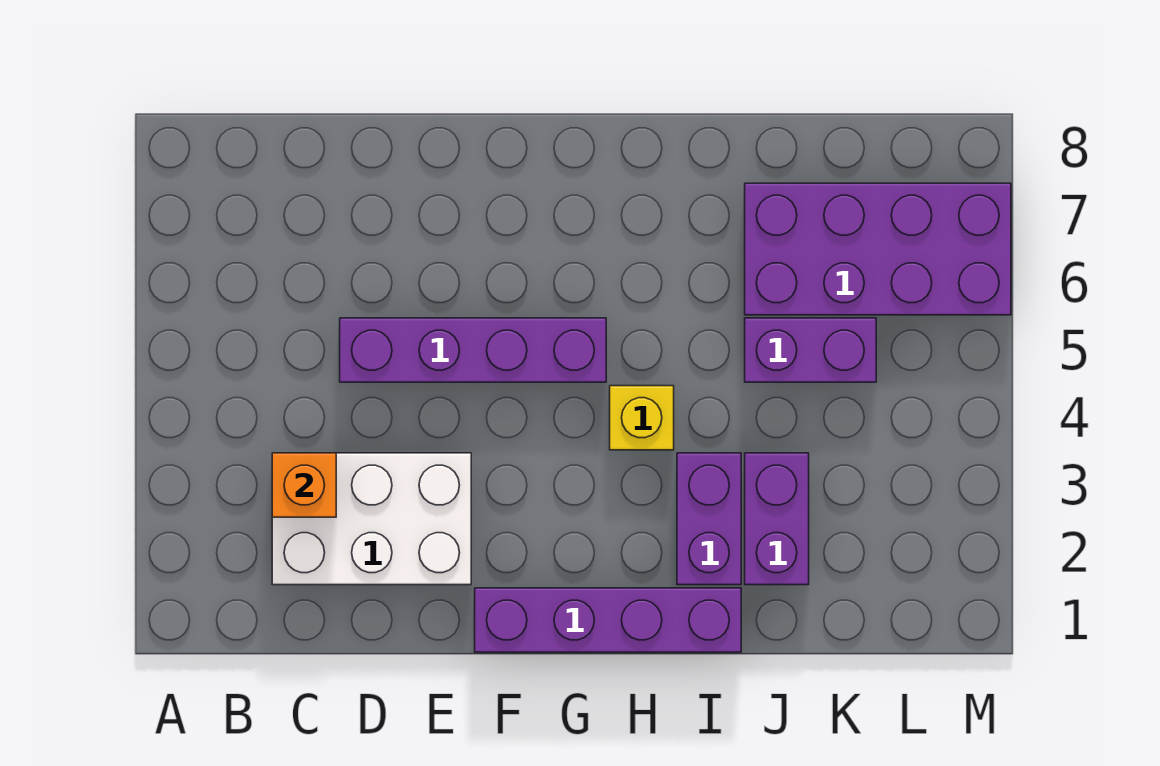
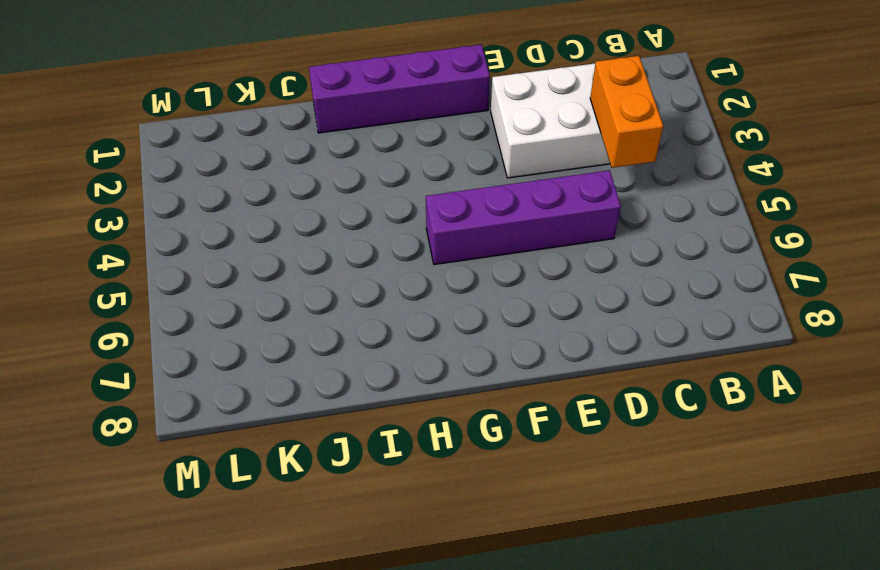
orange brick C3:C4 level 2 -> orange brick C3 level 2
none -> yellow brick H4 level 1
none -> purple brick I2:I3 level 1

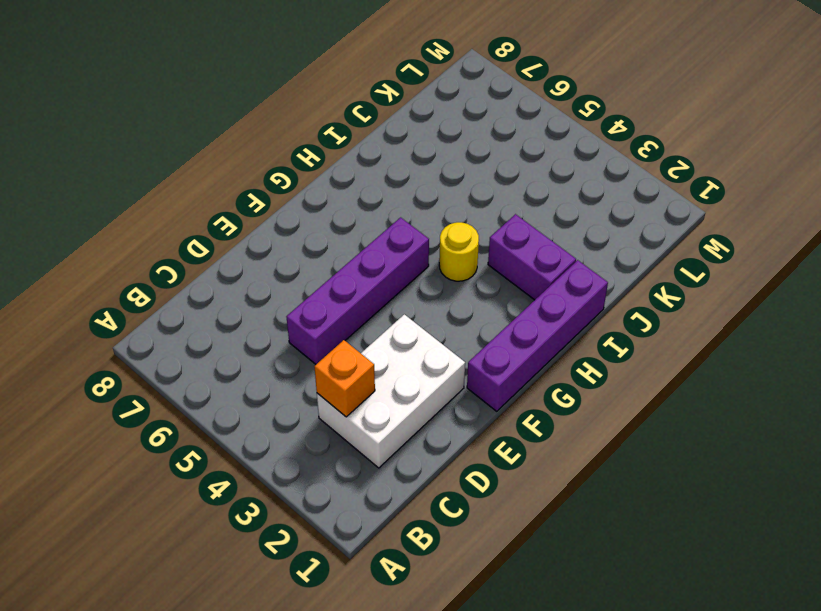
yellow round brick H4 level 1 -> yellow brick H4 level 1
none -> purple brick J2:J3 level 1
none -> purple brick J5:K5 level 1

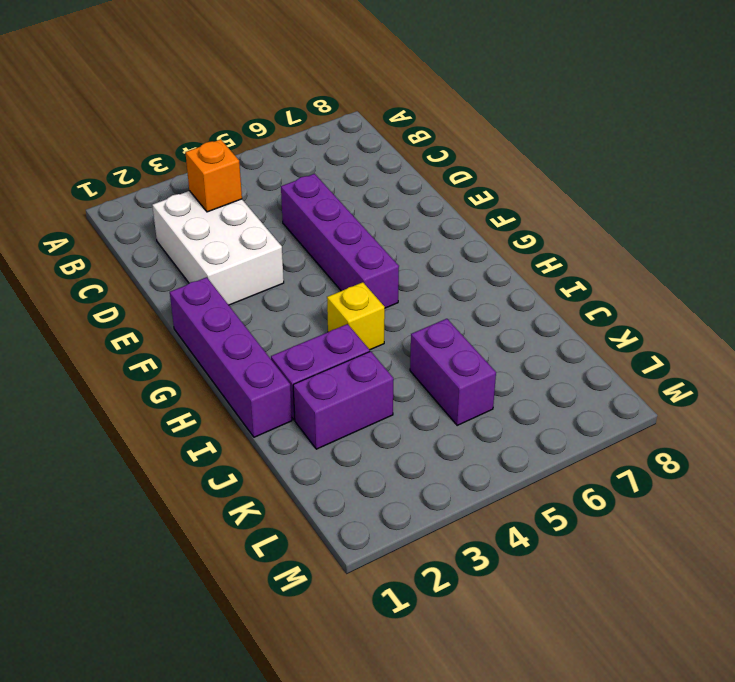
none -> purple brick J6:M7 level 1

